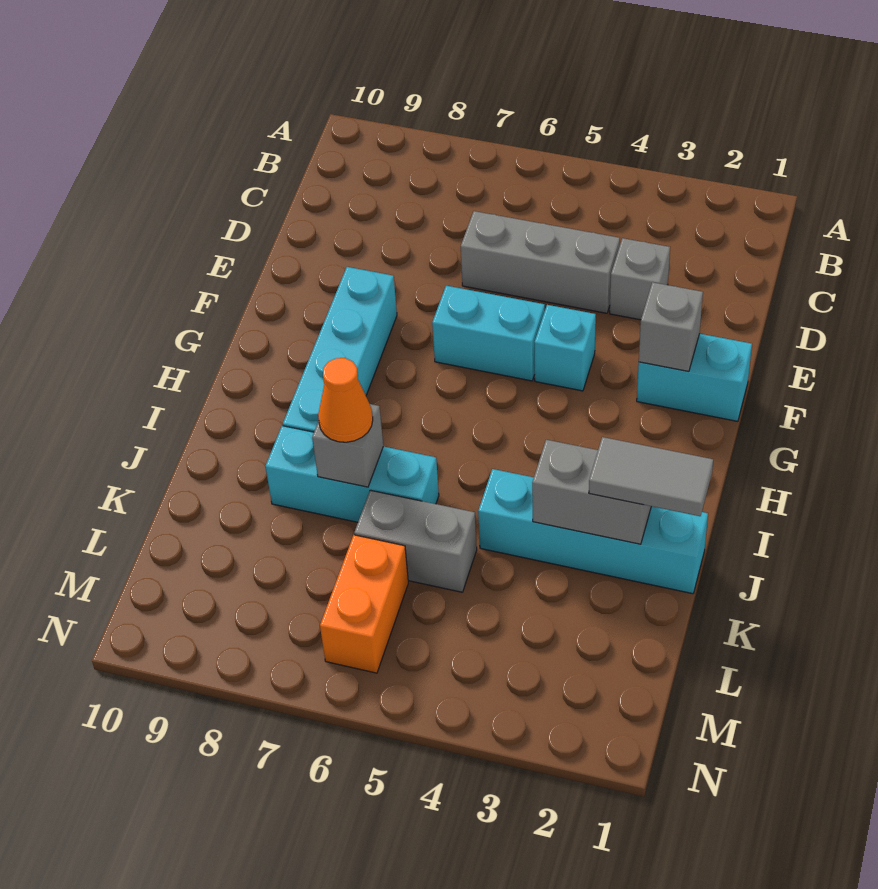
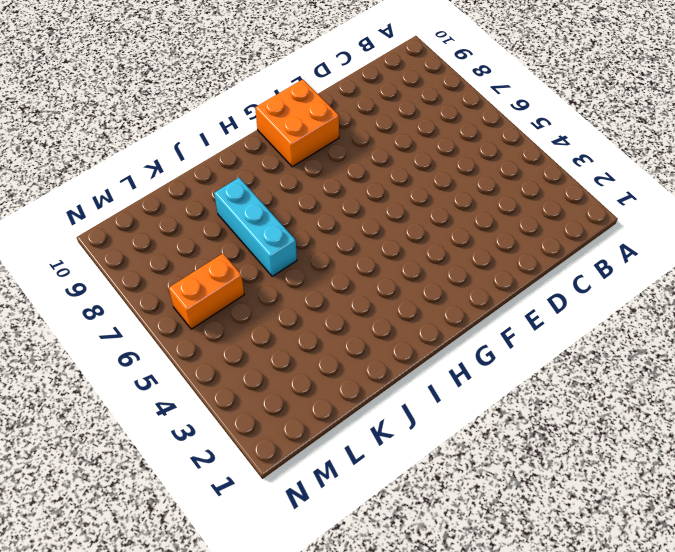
orange brick F9:G10 level 1 -> none
none -> grey brick D3 level 1
none -> grey brick D4:D6 level 1
none -> cyan brick F1:F2 level 1

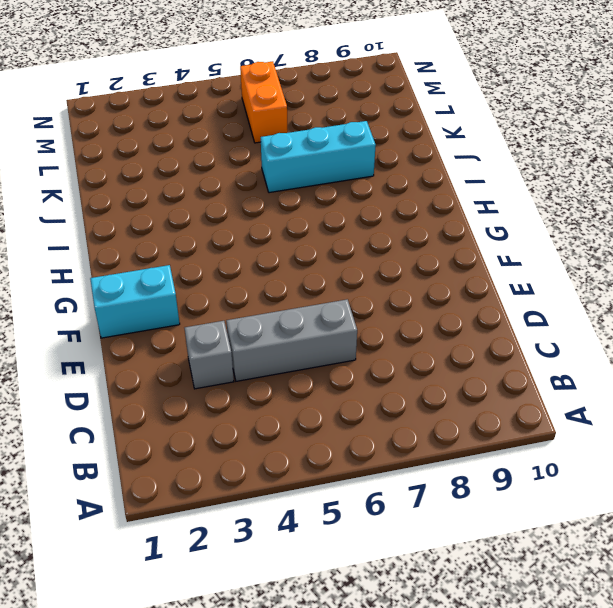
none -> cyan brick F4 level 1
none -> cyan brick F5:F6 level 1
none -> cyan brick F8:I8 level 1

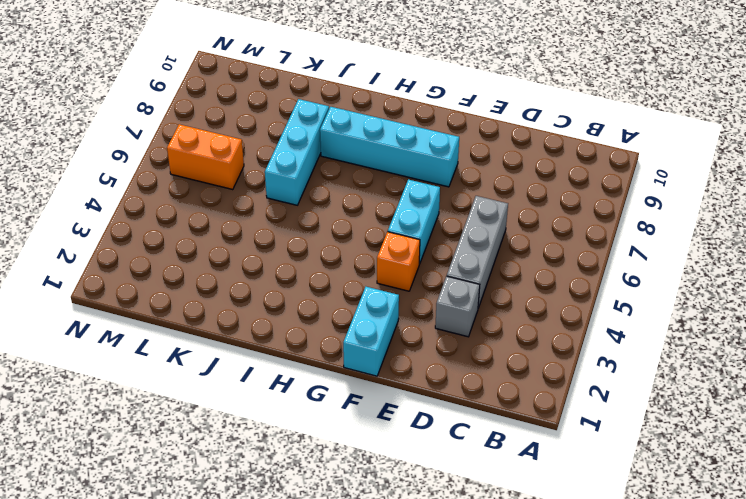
orange brick F4 level 1 -> cyan brick F4 level 1
none -> cyan brick J1:J4 level 1
none -> grey brick K5:K6 level 1
none -> grey brick F2 level 2

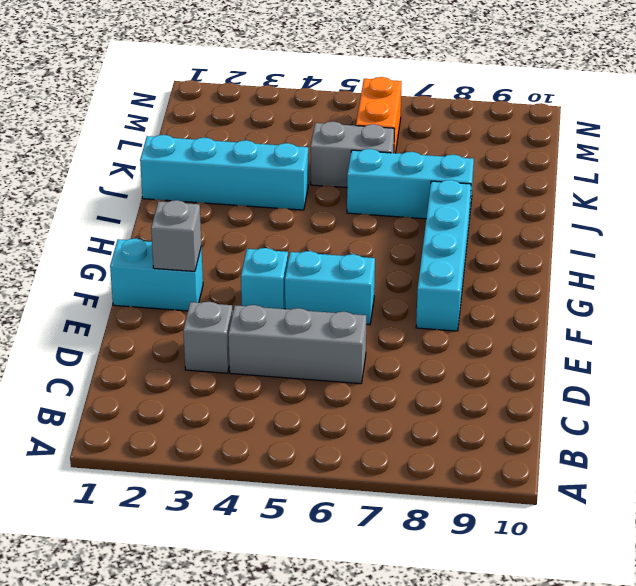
none -> grey brick J2:J3 level 2
none -> grey brick J7 level 2
none -> grey tile J1:J2 level 3

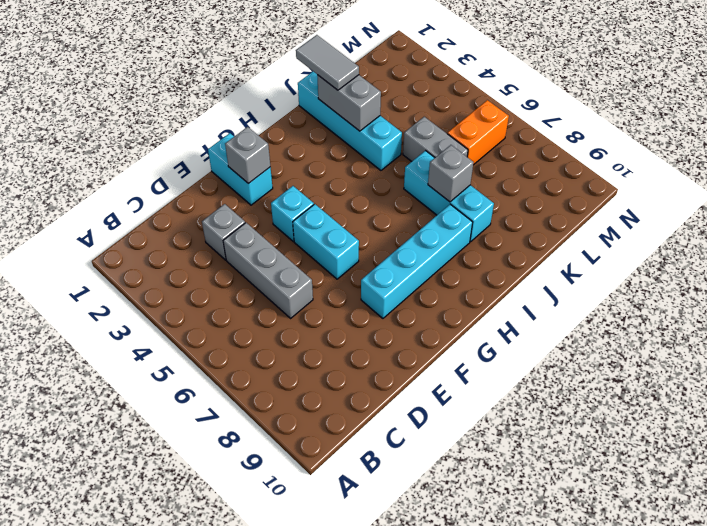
none -> orange cone J7 level 3

